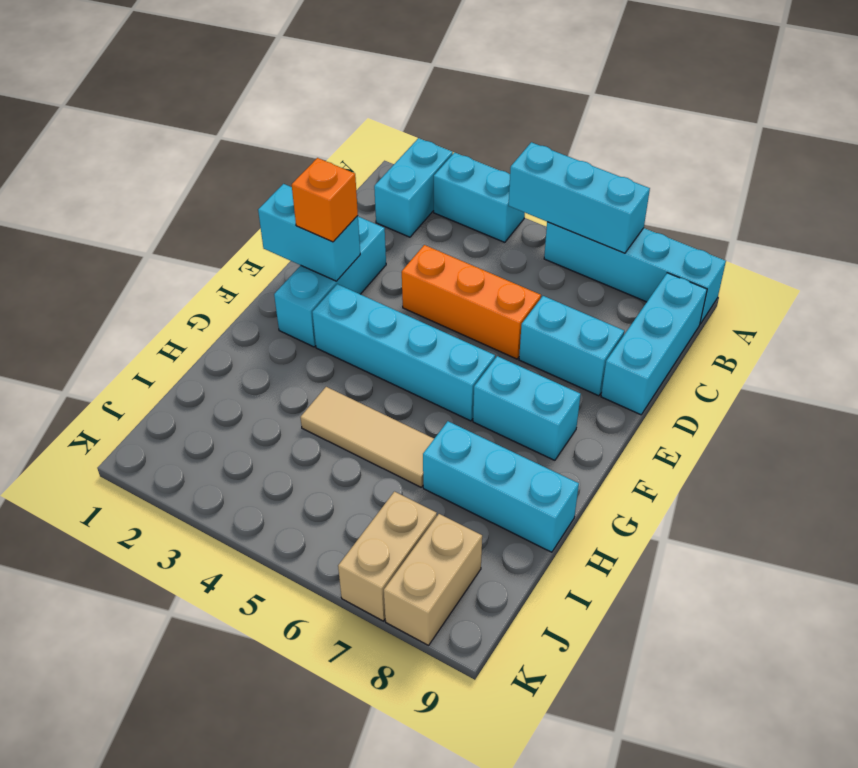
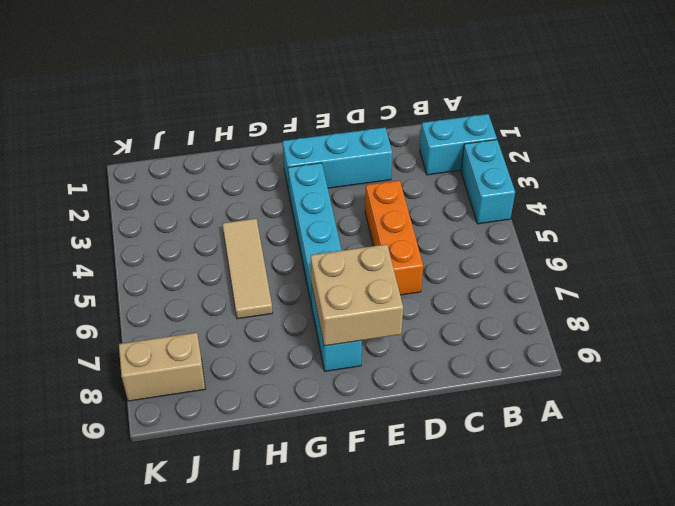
tan brick E7:F8 level 2 -> none
none -> cyan brick A6:A9 level 1
none -> cyan brick B9:D9 level 1
none -> cyan brick D7:D8 level 1

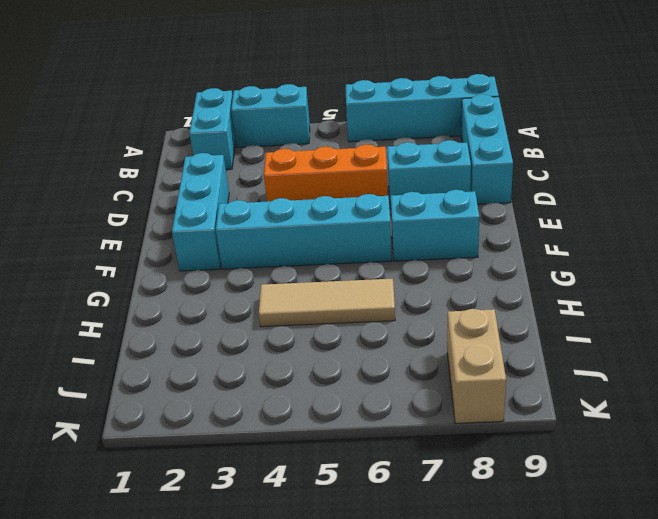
none -> cyan brick H7:H9 level 1
none -> tan brick J7:K7 level 1
none -> cyan brick A5:A7 level 2

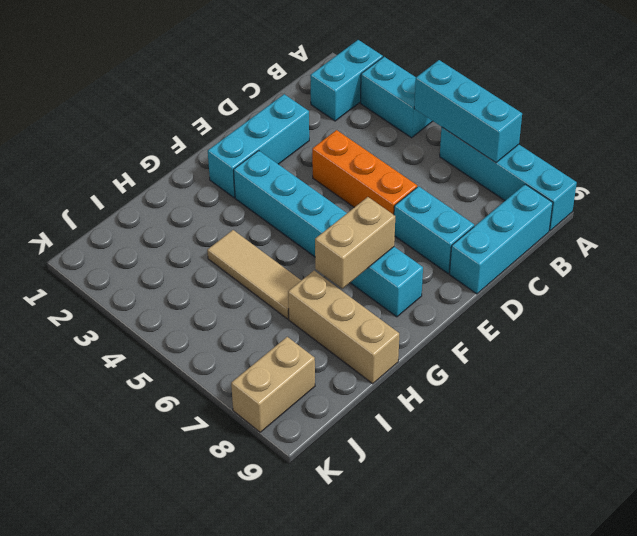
tan brick F7:G7 level 2 -> tan brick J7:K7 level 1
tan brick H7:H9 level 1 -> cyan brick H7:H9 level 1
none -> cyan brick E1:E2 level 2
none -> orange brick E2 level 3

